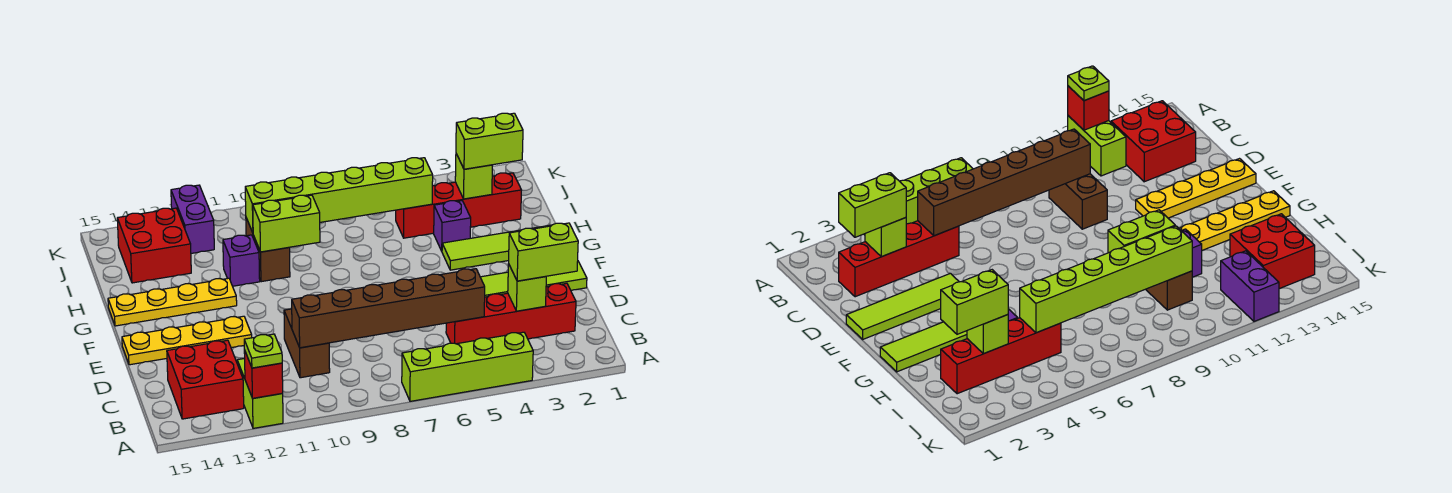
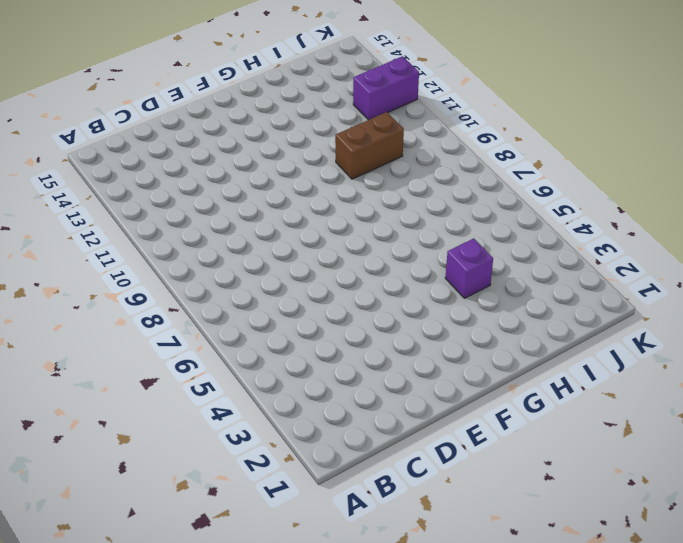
none -> lime brick A4:A7 level 1
none -> lime brick A12:B12 level 1
none -> red brick B13:C14 level 1

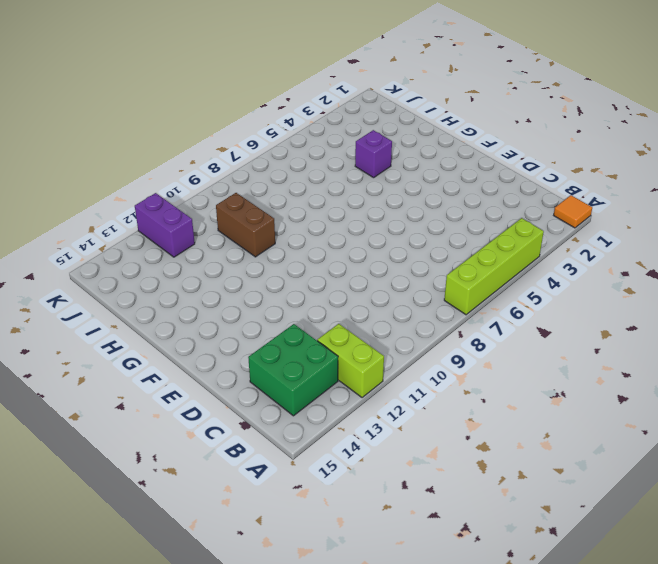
orange tile A1 level 1 -> none
green brick B13:C14 level 1 -> red brick B13:C14 level 1
none -> red brick C2:C5 level 1
none -> brown brick C10:D10 level 1
none -> lime tile E1:E4 level 1

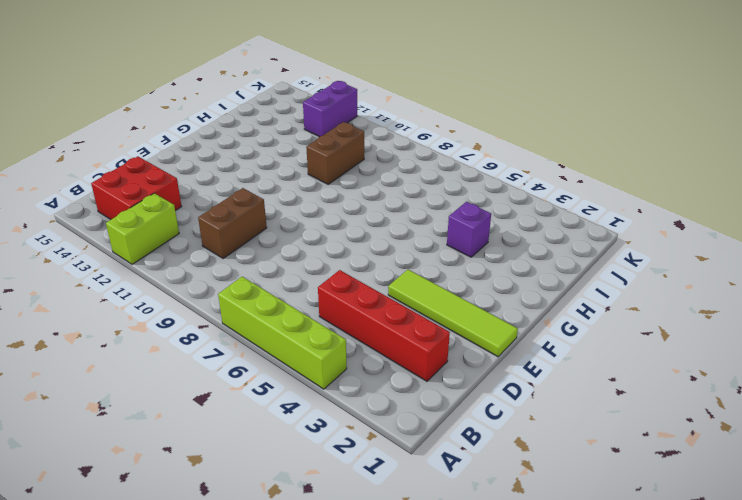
none -> yellow plate E12:E15 level 1
none -> lime tile G1:G4 level 1
none -> yellow plate G12:G15 level 1

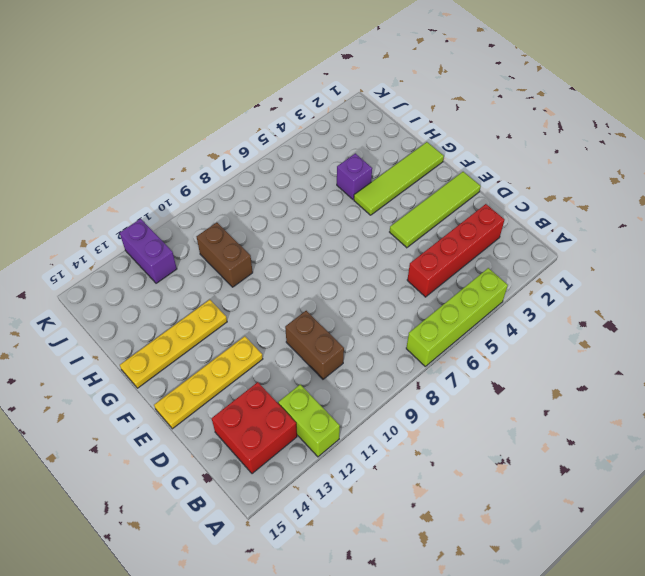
none -> purple brick H11 level 1
none -> red brick I2:I5 level 1
none -> red brick I13:J14 level 1

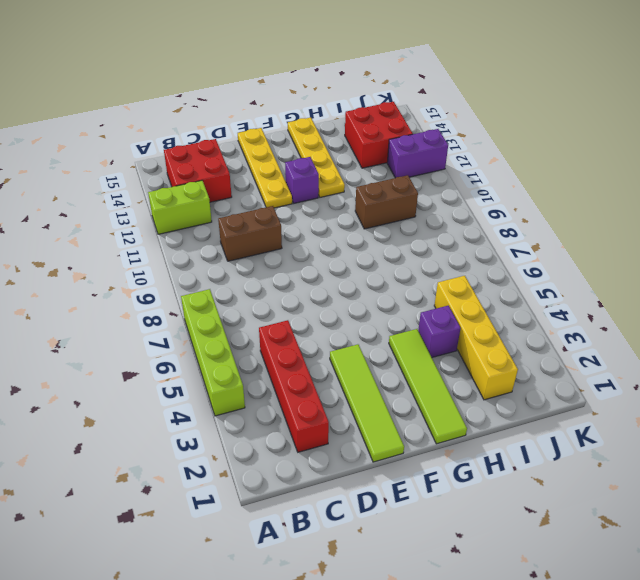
purple brick F12 level 1 -> purple brick H11 level 1
yellow brick I2:I5 level 1 -> red brick I2:I5 level 1
none -> red brick A12 level 2
none -> lime brick C3 level 2
none -> brown brick C5:C10 level 2

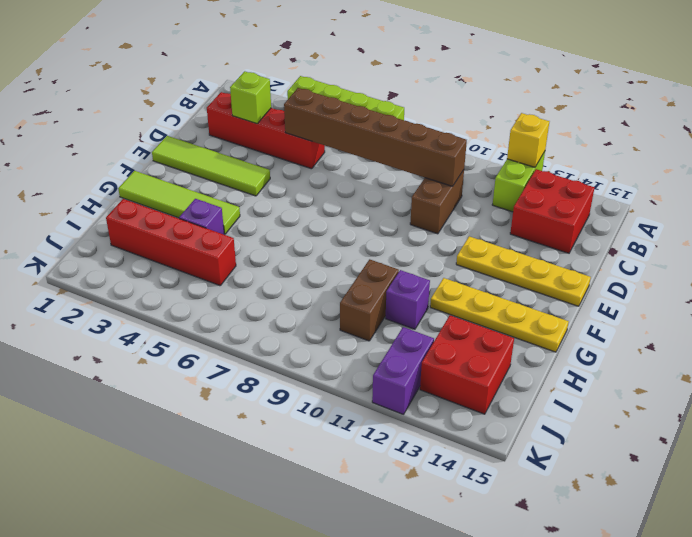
yellow brick A12 level 2 -> red brick A12 level 2
none -> lime brick H9:H10 level 2
none -> lime brick I3 level 2
none -> lime brick I5:I10 level 2

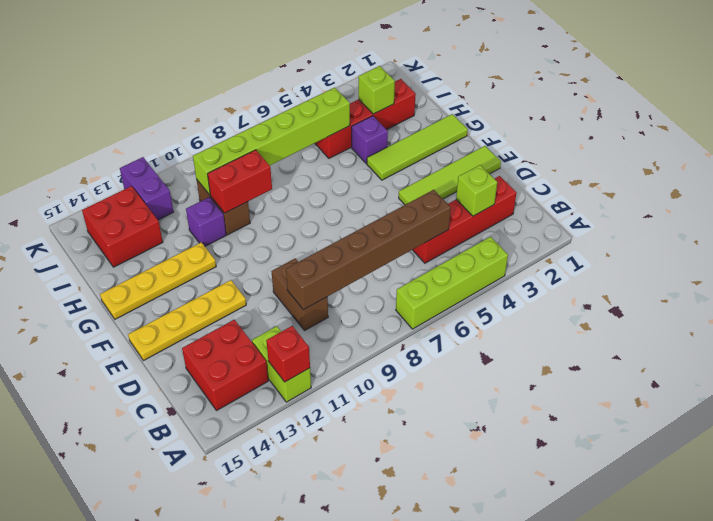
red brick H9:H10 level 2 -> lime brick H9:H10 level 2
none -> lime plate A12 level 3
none -> lime brick C2:C3 level 3
none -> lime brick I2:I3 level 3

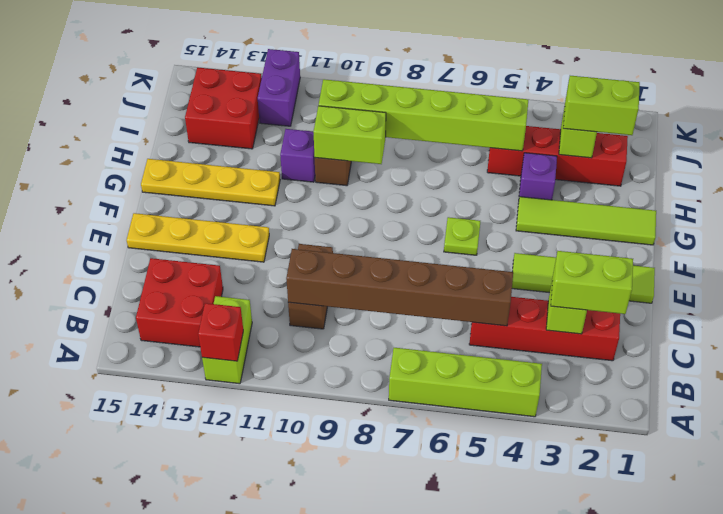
lime plate F6 level 1 -> lime plate A12 level 3

